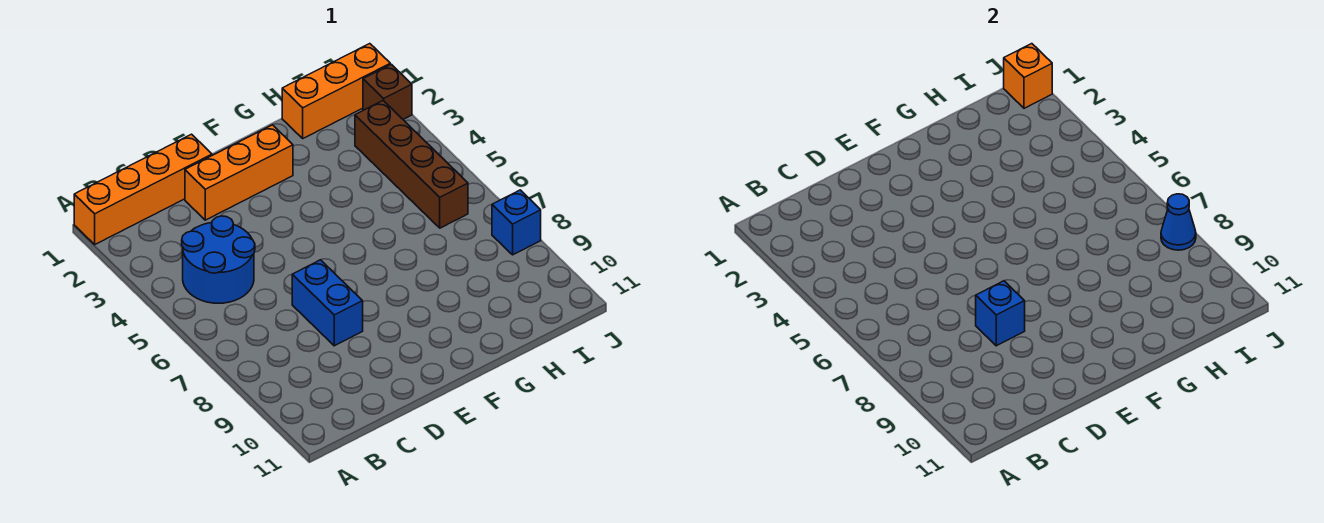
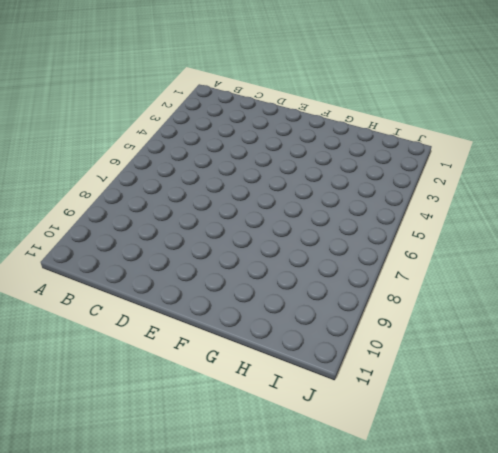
none -> orange brick A1:D1 level 1
none -> blue round brick B4:C5 level 1

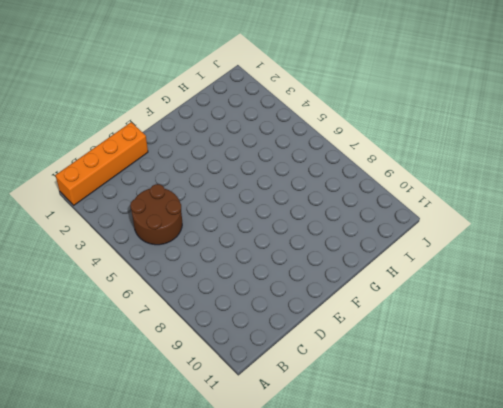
brown round brick B4:C5 level 1 -> blue round brick B4:C5 level 1
none -> orange brick D2:F2 level 1
none -> blue brick D7:D8 level 1

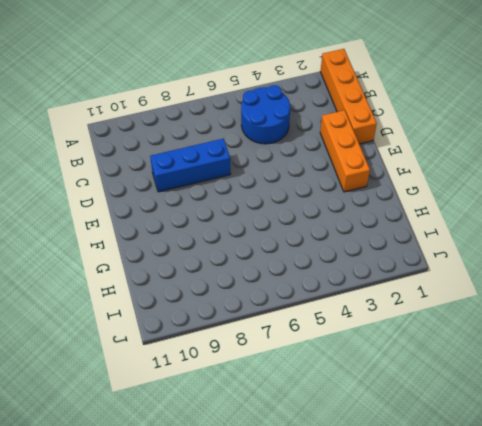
blue brick D7:D9 level 1 -> blue brick D7:D8 level 1
none -> orange brick H1:J1 level 1
none -> brown brick I3:I6 level 1

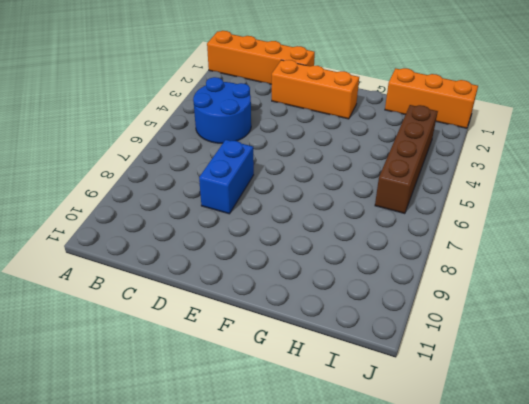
none -> brown brick J2 level 1
none -> blue brick J8 level 1

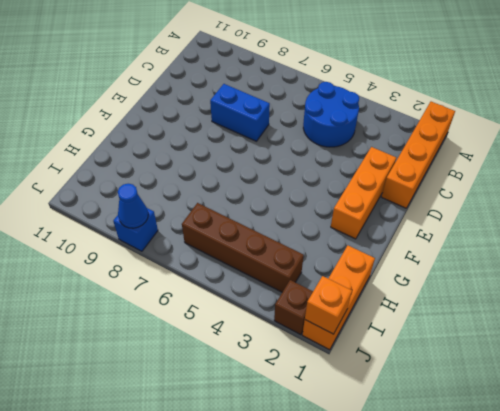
none -> blue brick D8 level 2

